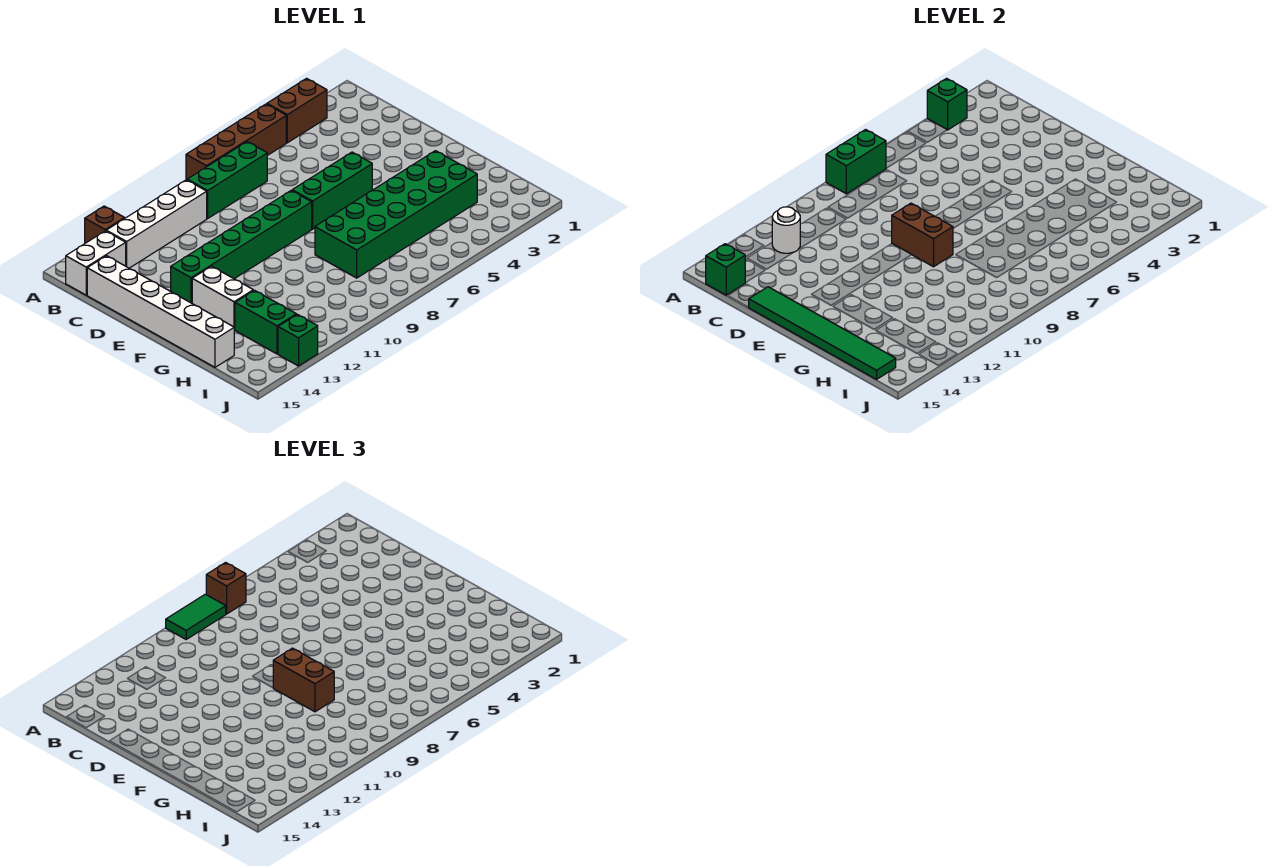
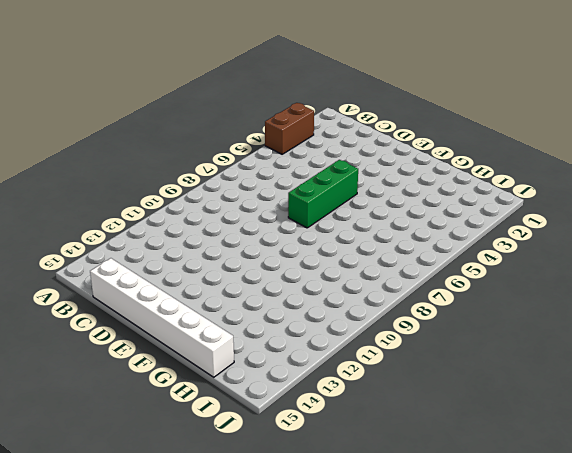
none -> brown brick A5:A8 level 1
none -> brown brick A13 level 1
none -> green brick B7:B9 level 1

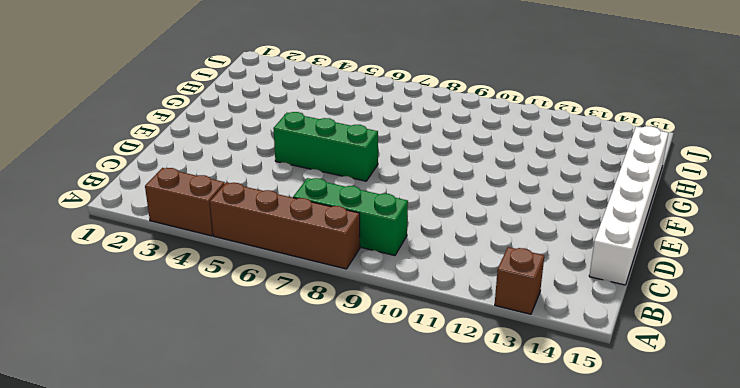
none -> white brick B10:B13 level 1
none -> white brick B14:B15 level 1
none -> green brick E8:E13 level 1

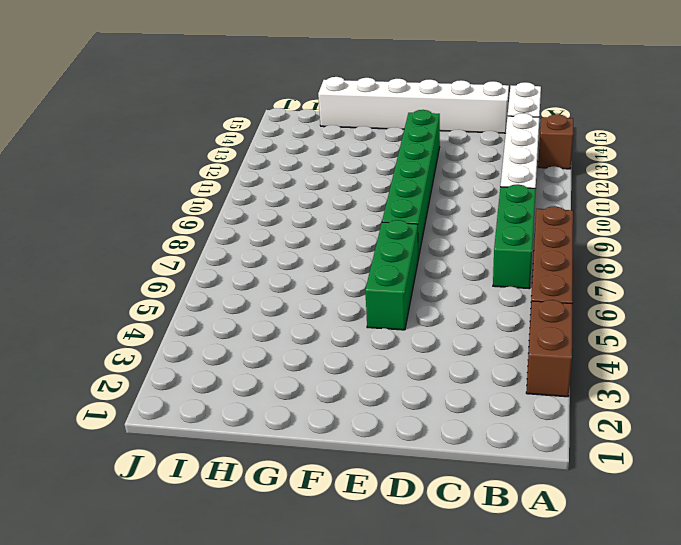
none -> white brick F13:G13 level 1
none -> green brick G3:H8 level 1
none -> green brick H13:I13 level 1

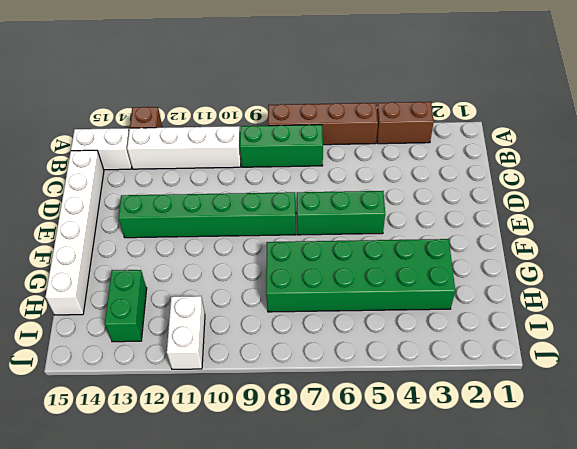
white brick I11:J11 level 1 -> white brick F13:G13 level 1
none -> green brick J13 level 1
none -> green brick A3 level 2
none -> green brick A7:A8 level 2

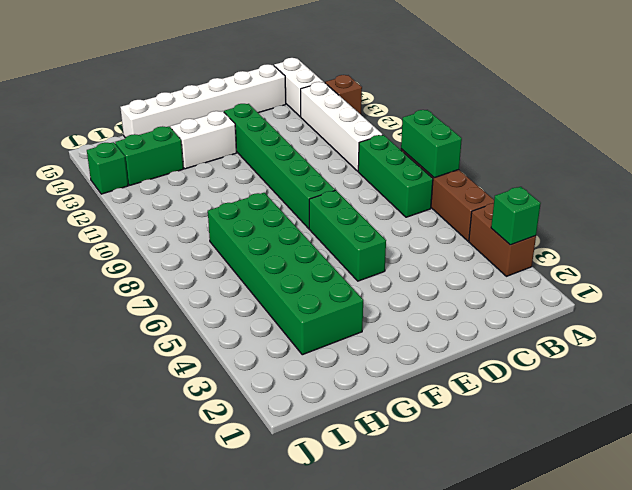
none -> white round brick B12 level 2
none -> green brick B15 level 2
none -> green tile D15:I15 level 2

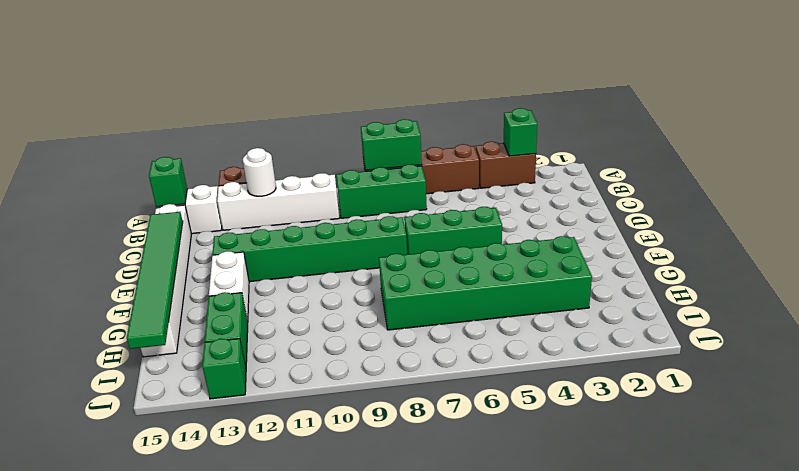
none -> brown brick E9:F9 level 2
none -> brown brick A7 level 3
none -> green tile A8:A9 level 3

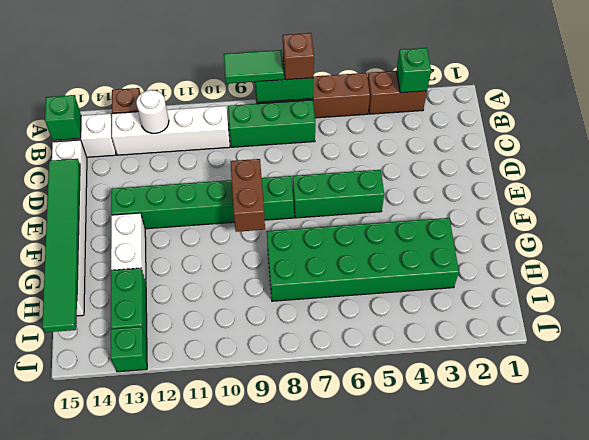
none -> brown brick F9:G9 level 3

